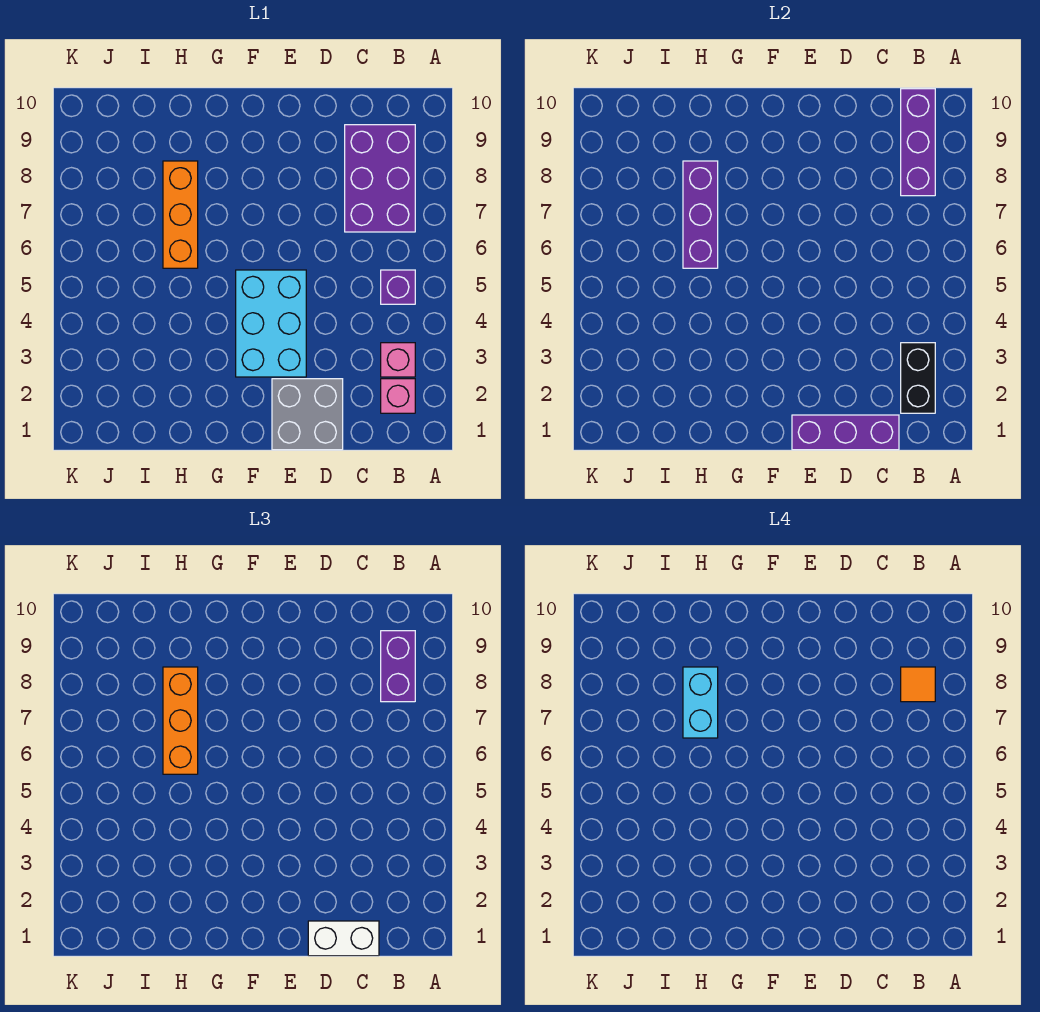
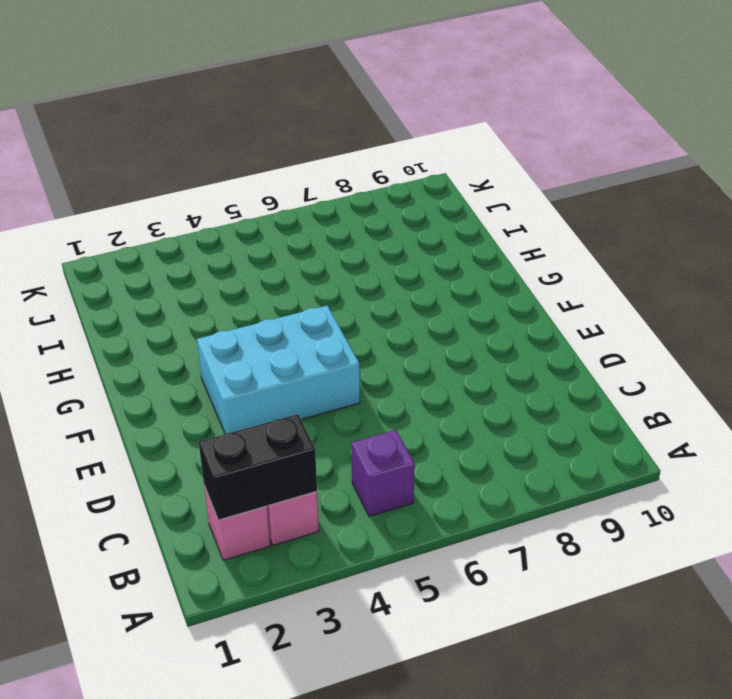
none -> purple brick B7:C9 level 1
none -> grey brick D1:E2 level 1
none -> orange brick H6:H8 level 1

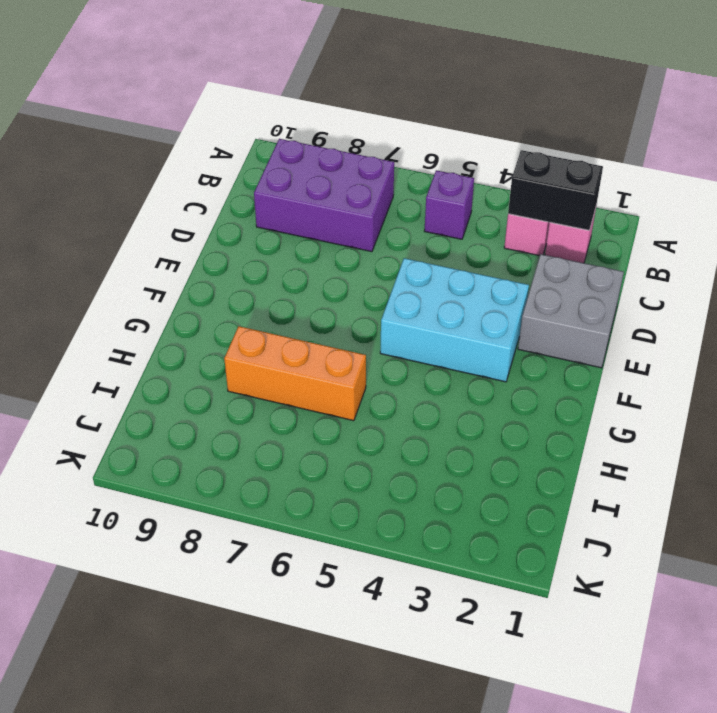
none -> purple brick B8:B10 level 2
none -> purple brick C1:E1 level 2
none -> purple brick H6:H8 level 2

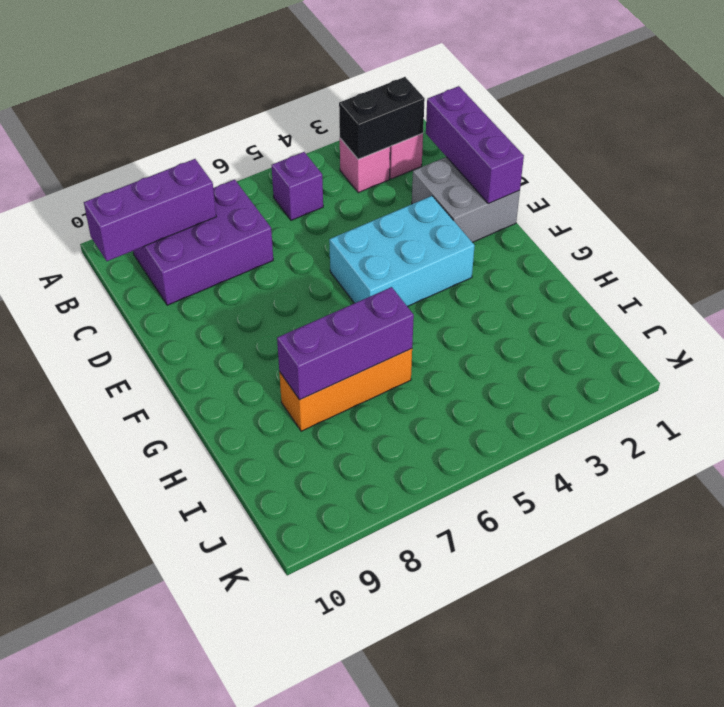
none -> purple brick B8:B9 level 3
none -> white brick C1:D1 level 3
none -> orange brick H6:H8 level 3

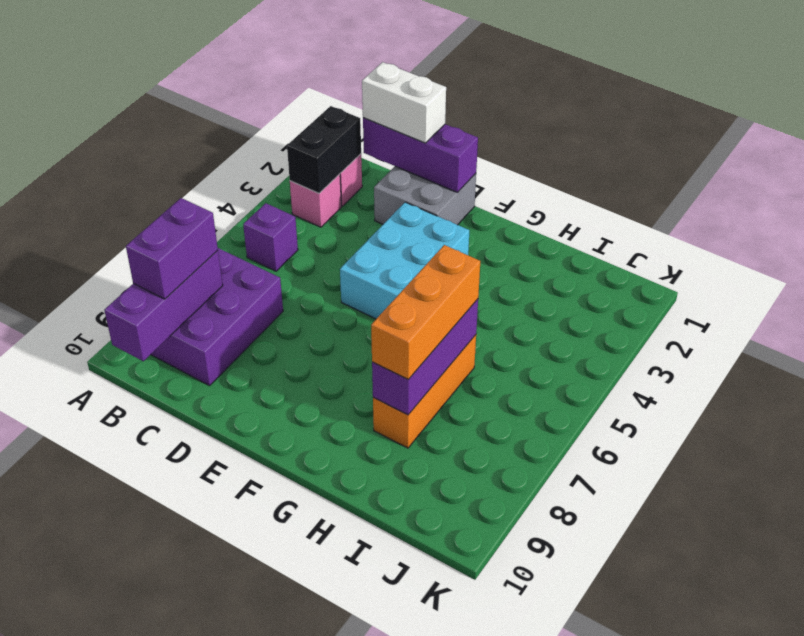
none -> orange tile B8 level 4
none -> cyan brick H7:H8 level 4

